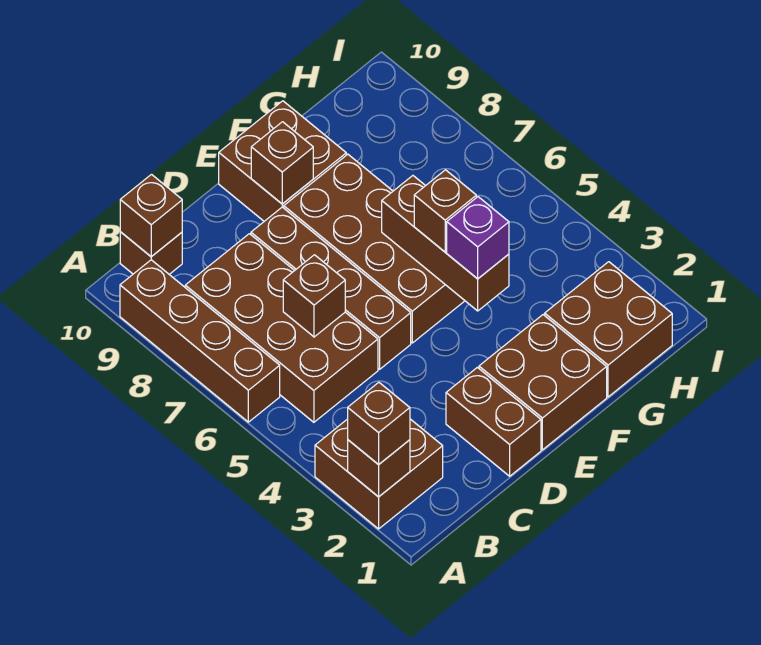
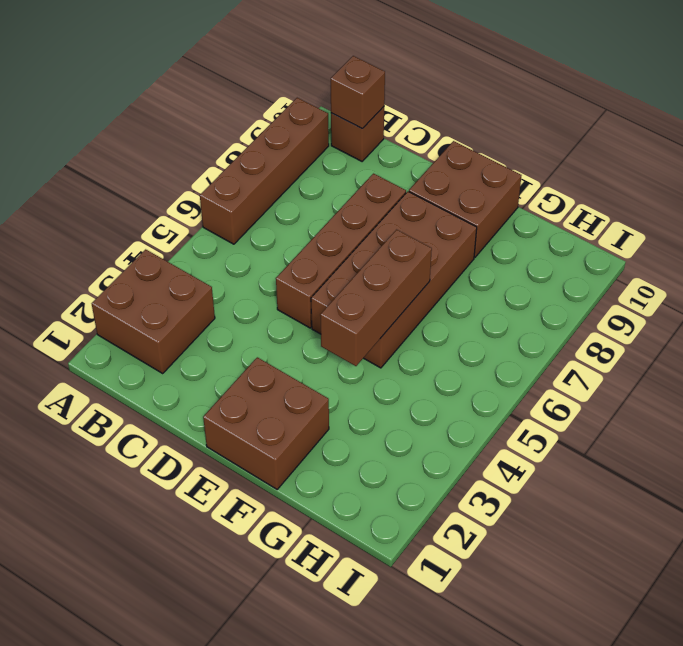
none -> brown brick B5:C8 level 1
none -> brown brick D1:D2 level 1
none -> brown brick G1:H2 level 1

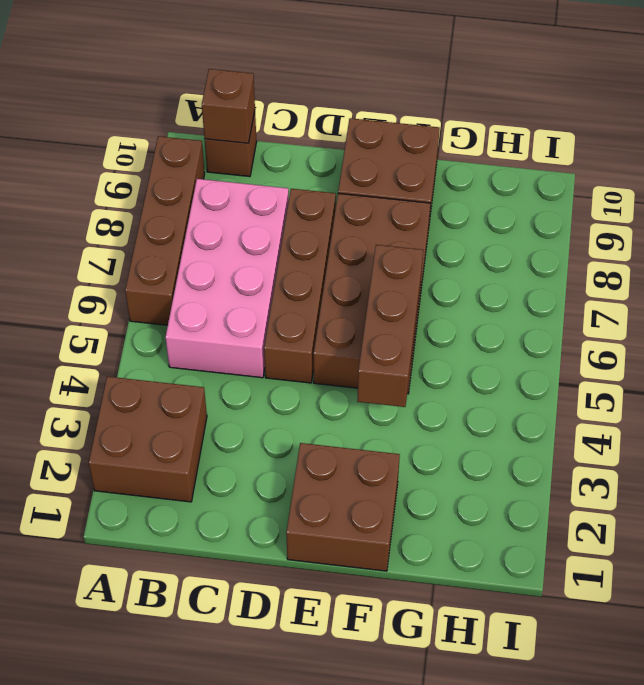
pink brick B5:C8 level 1 -> brown brick B5:C8 level 1
none -> brown brick D1:D2 level 1
none -> brown brick G1:H2 level 1
none -> brown brick A2 level 2

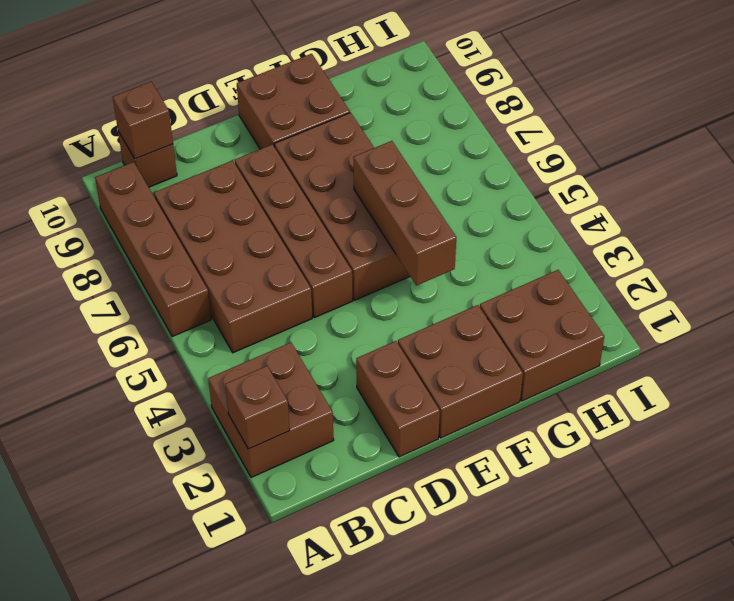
none -> brown brick C6 level 2
none -> brown brick E9 level 2
none -> brown brick A2 level 3

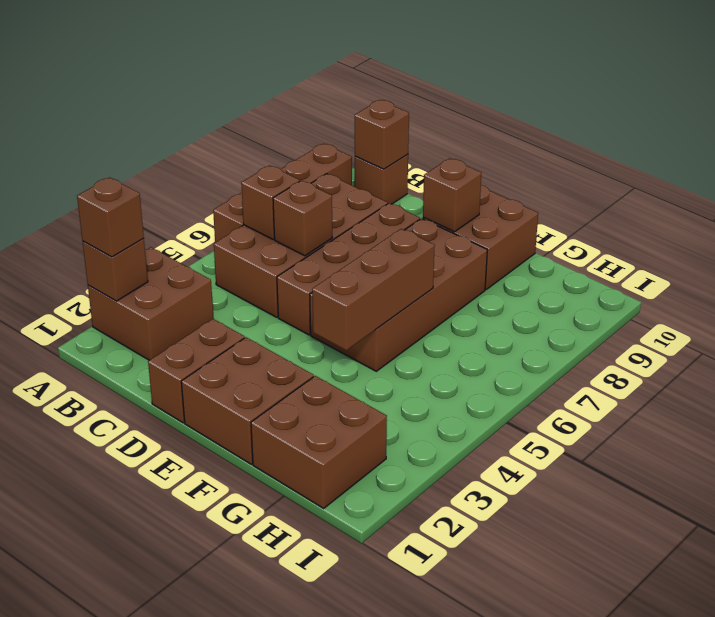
brown brick B6 level 2 -> brown brick F5 level 3
none -> purple brick F4 level 3

